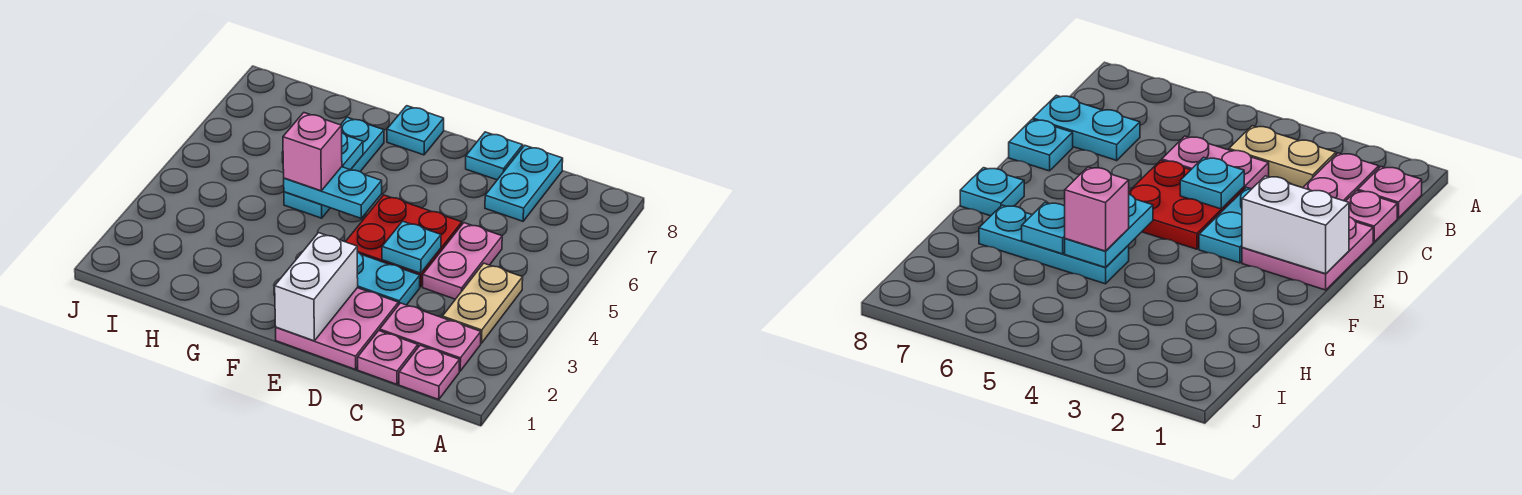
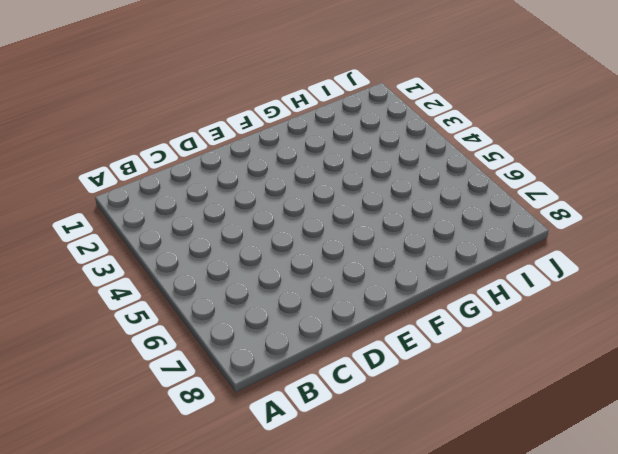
none -> pink plate B1 level 1
none -> pink plate B2:C2 level 1
none -> tan plate B3:B4 level 1

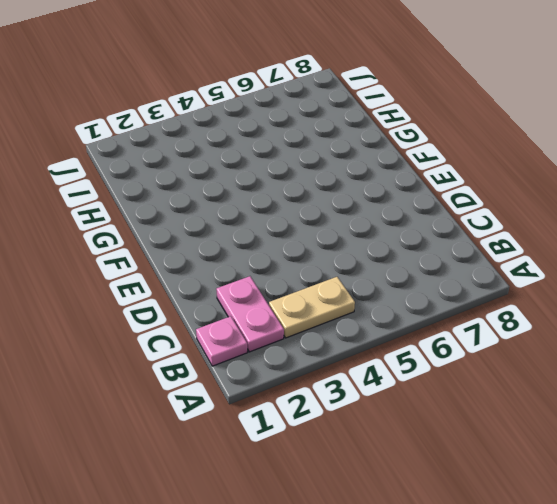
none -> pink plate C1 level 1
none -> pink plate C4:C5 level 1
none -> cyan plate C7:C8 level 1

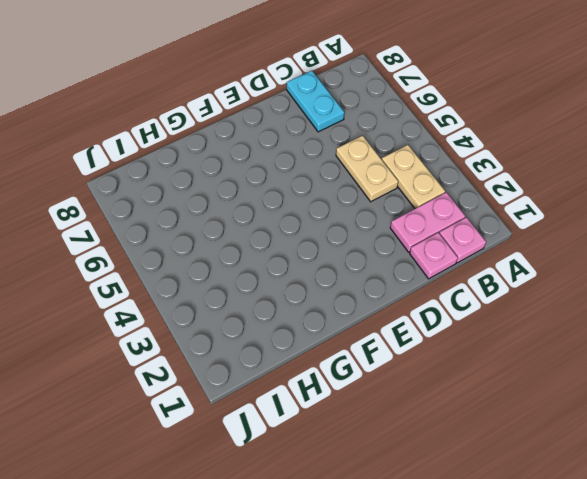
tan plate C4:C5 level 1 -> pink plate C4:C5 level 1
none -> pink plate D1:E2 level 1
none -> cyan plate D3:E3 level 1
none -> red plate D4:E5 level 1

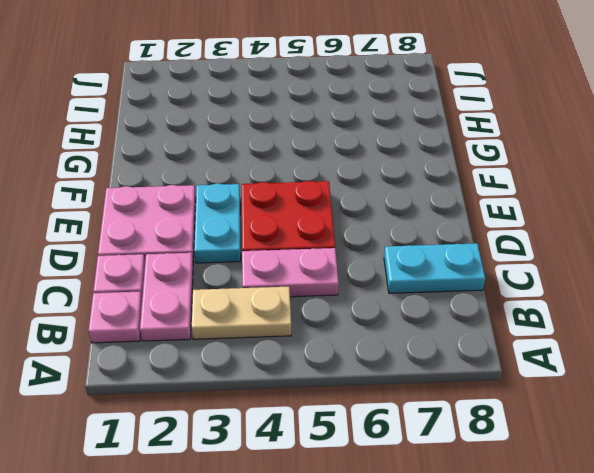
none -> cyan plate D8 level 1
none -> cyan plate F8 level 1
none -> cyan plate G5:G7 level 1

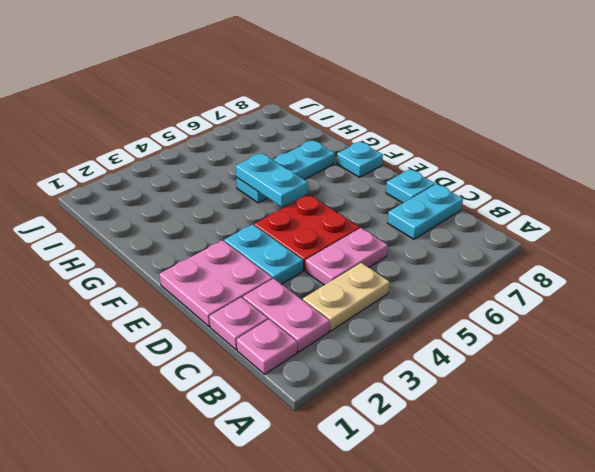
none -> cyan plate D4 level 2
none -> white brick E1:E2 level 2
none -> cyan plate G6 level 2

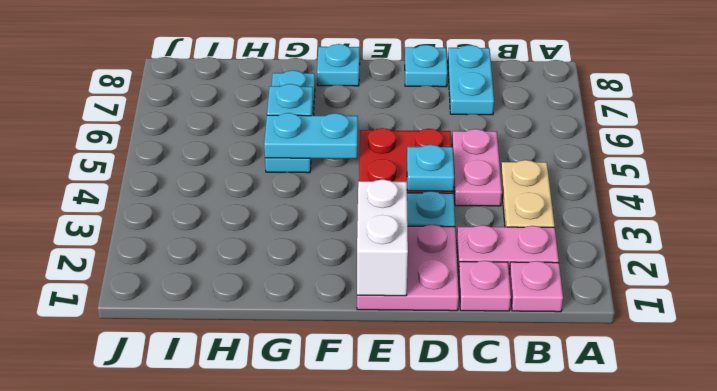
none -> pink brick G5 level 3

